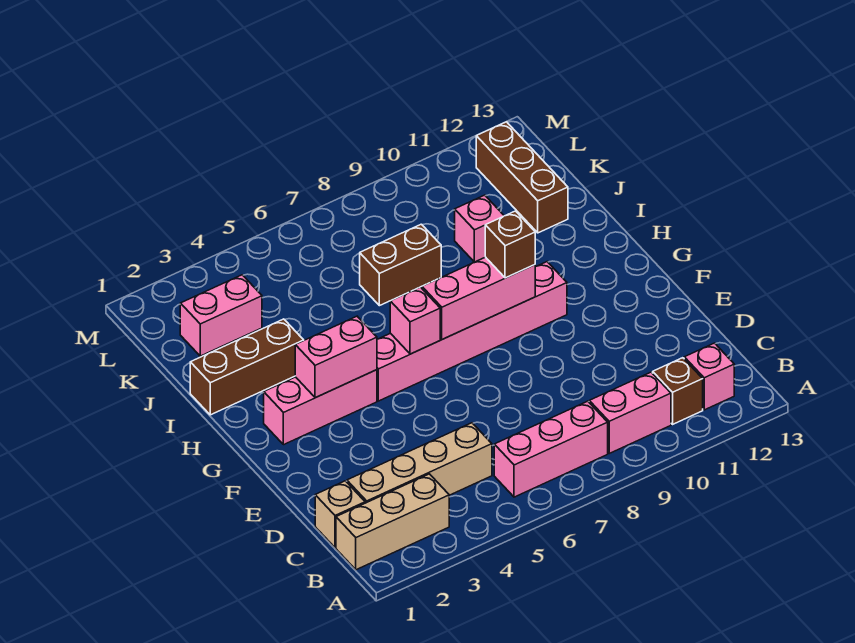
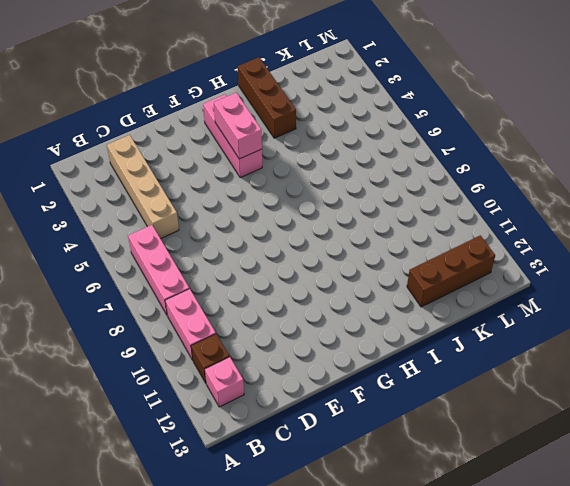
none -> tan brick B1:B3 level 1
none -> tan brick C1 level 1
none -> pink brick G5:G10 level 1

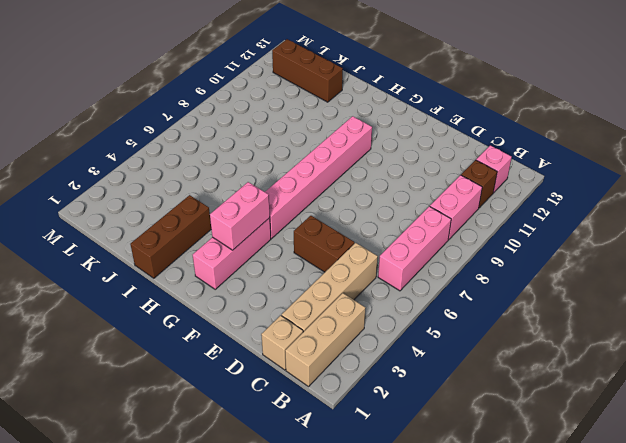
brown brick D5:E5 level 1 -> brown brick J7:J8 level 1
none -> pink brick J10 level 1
none -> pink brick K2:K3 level 1
none -> pink brick G6 level 2

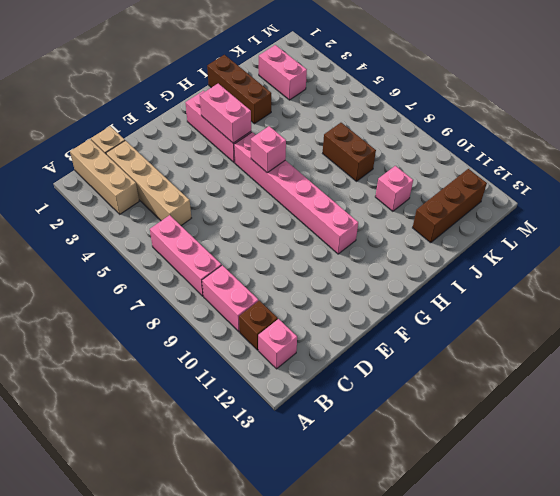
none -> pink brick G7:G9 level 2
none -> brown brick G9 level 3

